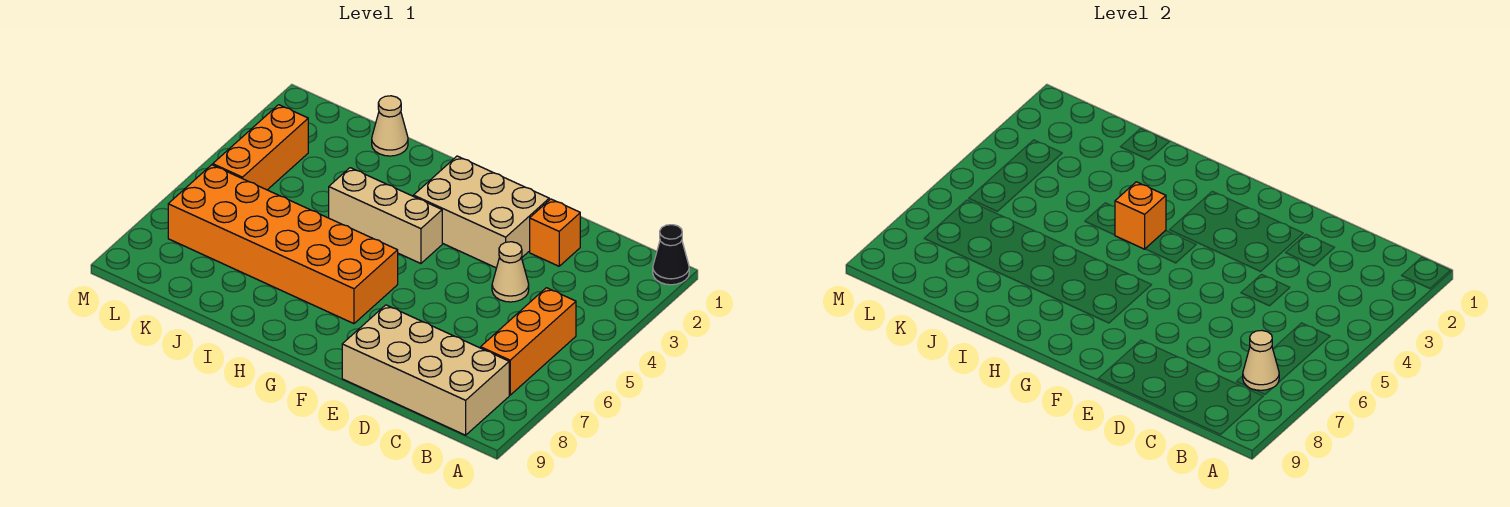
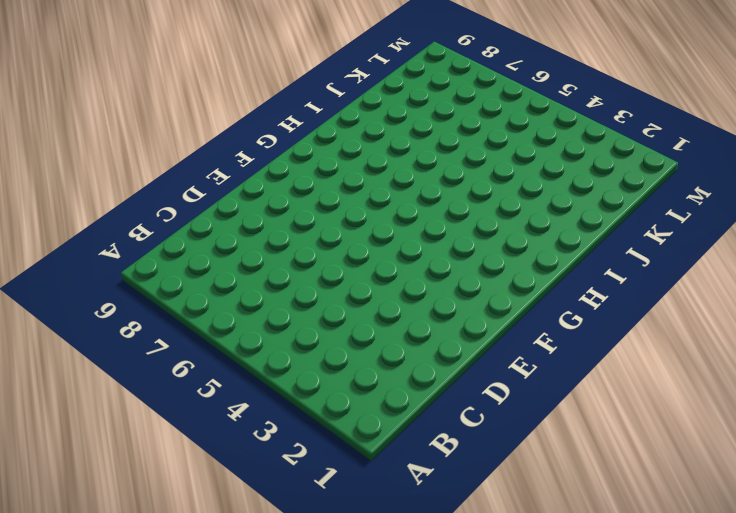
none -> black cone A1 level 1
none -> orange brick B5:B7 level 1
none -> tan brick B8:E9 level 1

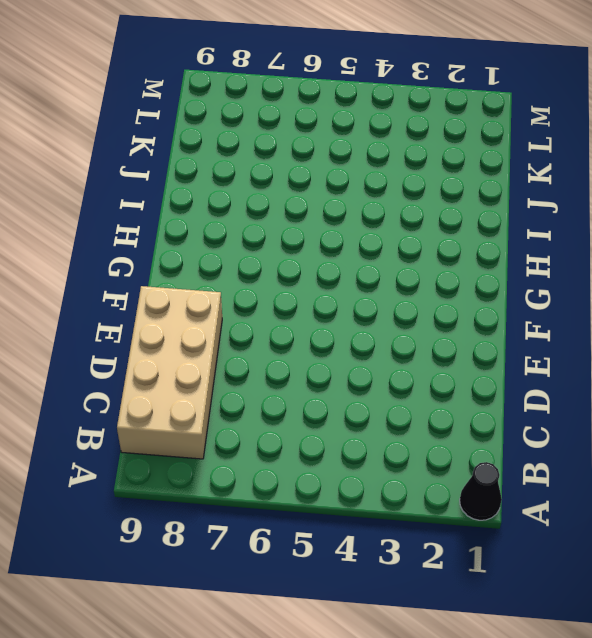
none -> orange brick B5:B7 level 1
none -> orange brick D2 level 1
none -> tan cone D4 level 1

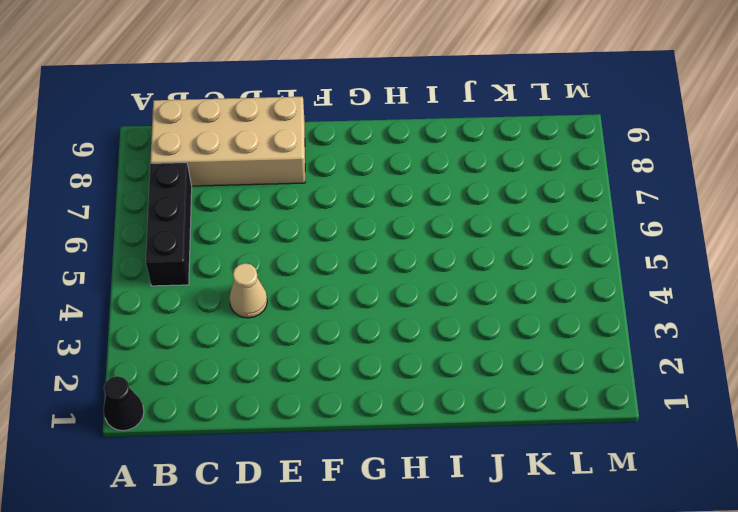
black brick B5:B7 level 1 -> orange brick B5:B7 level 1
none -> orange brick D2 level 1
none -> tan brick E2:G3 level 1
none -> tan brick G4:I4 level 1

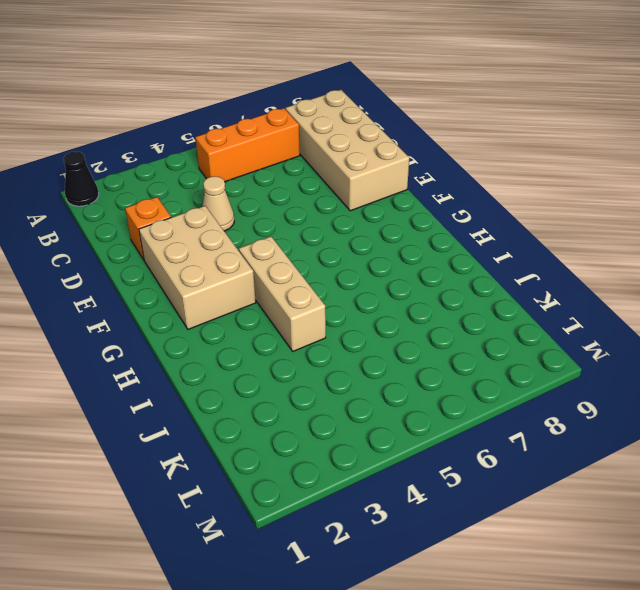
none -> orange brick G6:L7 level 1
none -> tan cone J1 level 1
none -> orange brick L3:L5 level 1

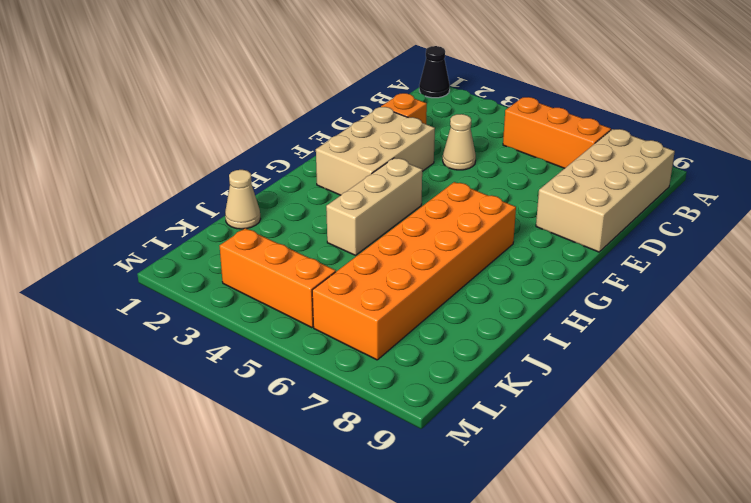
none -> tan cone B7 level 2
none -> orange brick H4 level 2

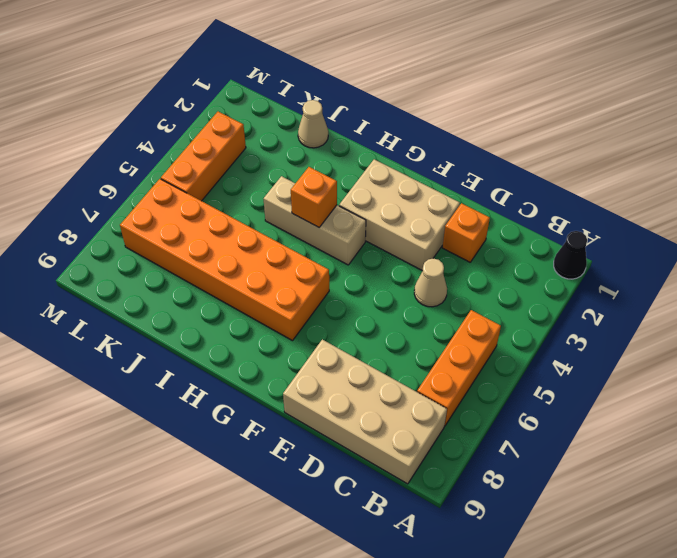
none -> tan cone B7 level 2

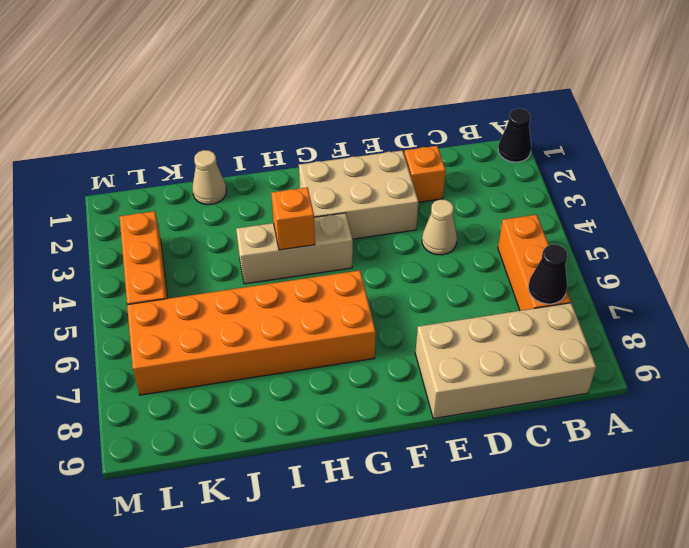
black cone B7 level 2 -> tan cone B7 level 2

